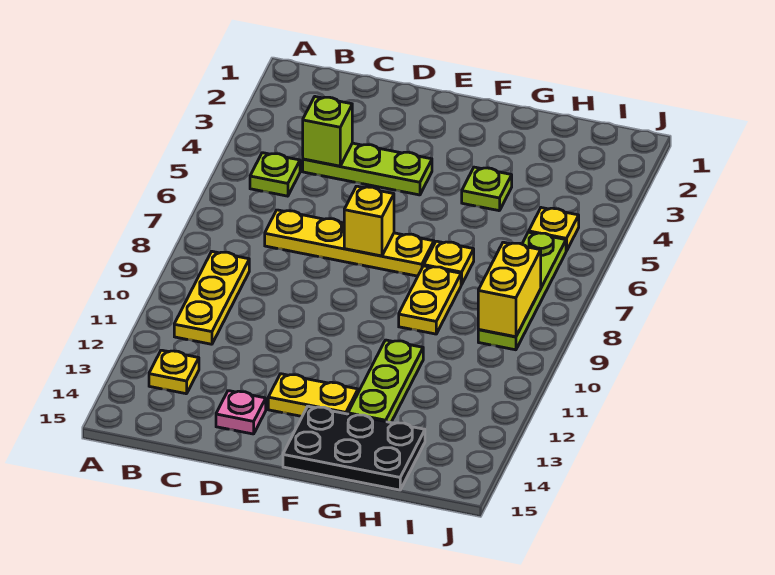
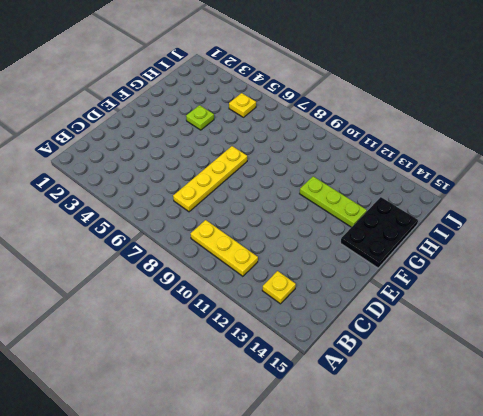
none -> lime plate B5 level 1
none -> lime plate C4:E4 level 1
none -> pink plate D14 level 1

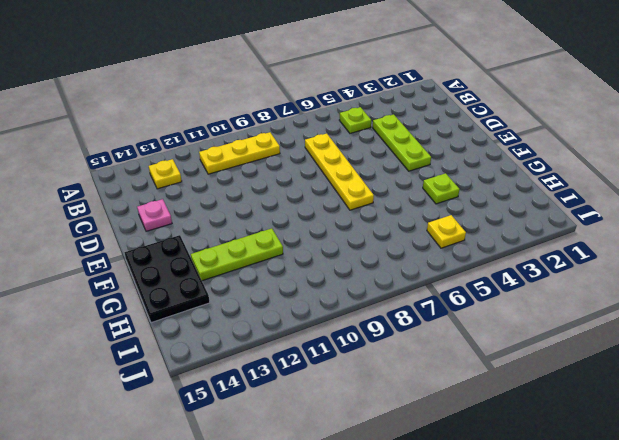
none -> yellow plate E13:F13 level 1
none -> yellow plate G7 level 1
none -> yellow plate G8:G9 level 1

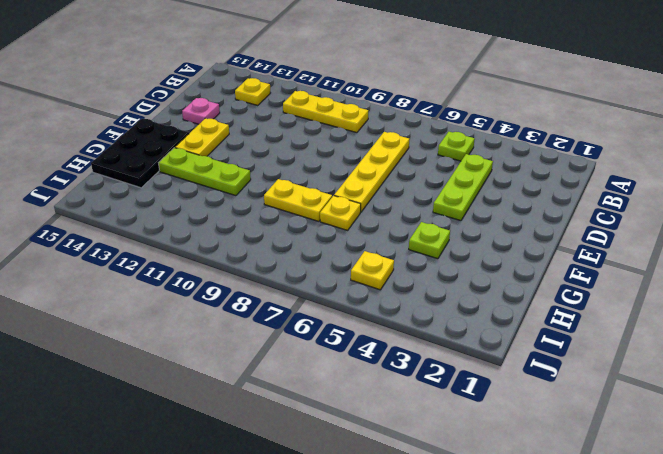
none -> lime plate I6:I9 level 1
none -> lime brick C4 level 2
none -> yellow brick E7 level 2

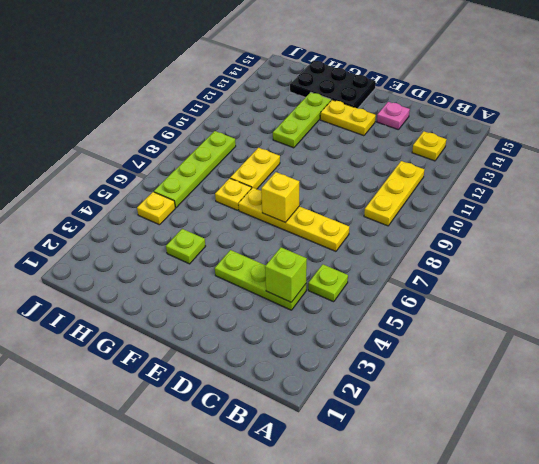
none -> yellow brick I8:I9 level 2

